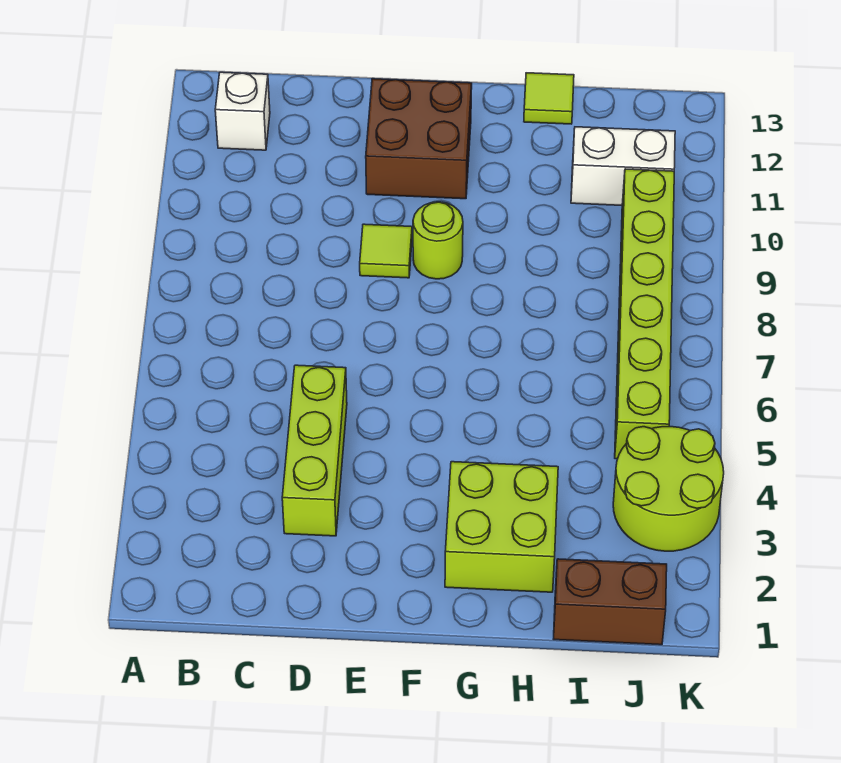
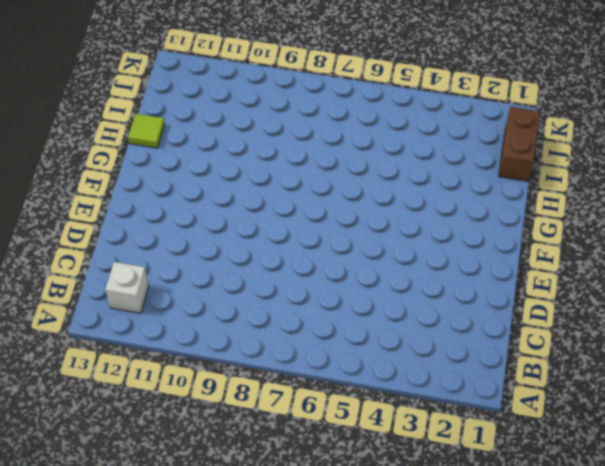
none -> lime brick D3:D5 level 1
none -> lime tile E9 level 1

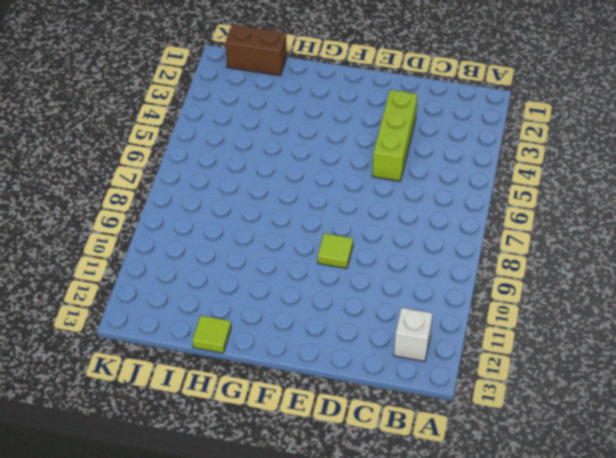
none -> brown brick E11:F12 level 1
none -> lime round brick F9 level 1

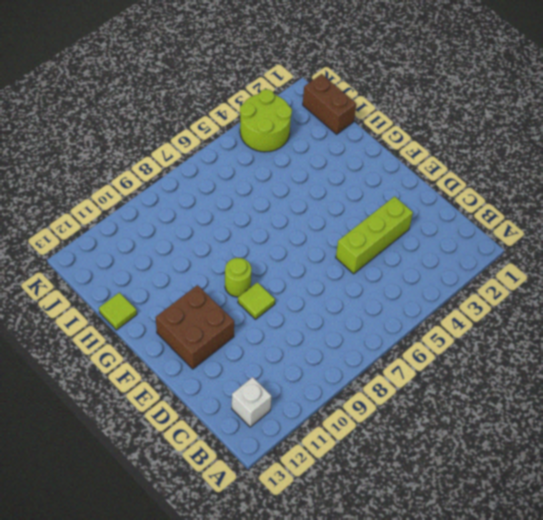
none -> lime brick G2:H3 level 1
none -> white brick I11:J11 level 1

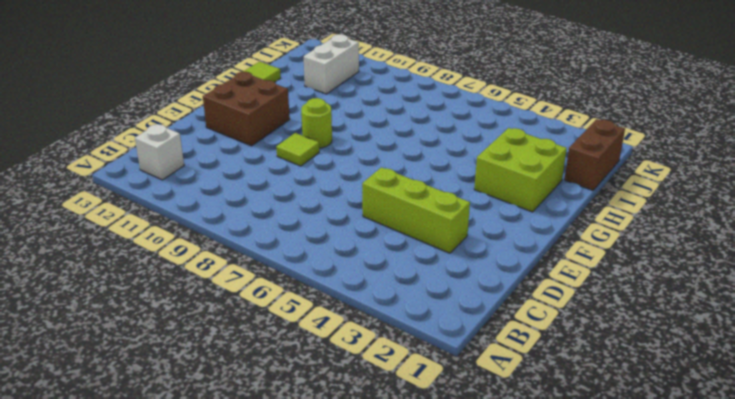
none -> lime round brick J3:K4 level 1
none -> lime brick J5:J10 level 1

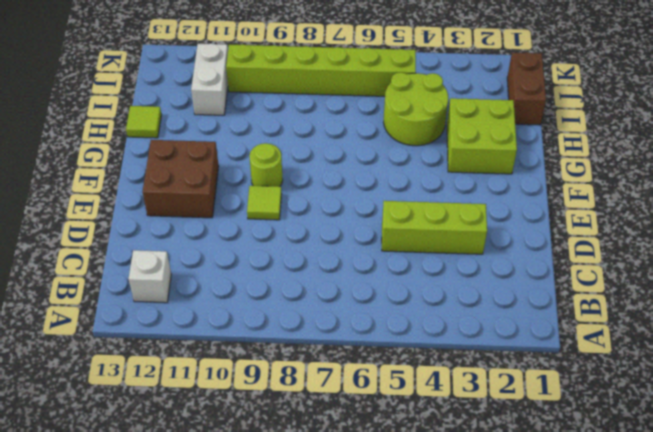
lime round brick H4:I5 level 1 -> lime round brick J3:K4 level 1

